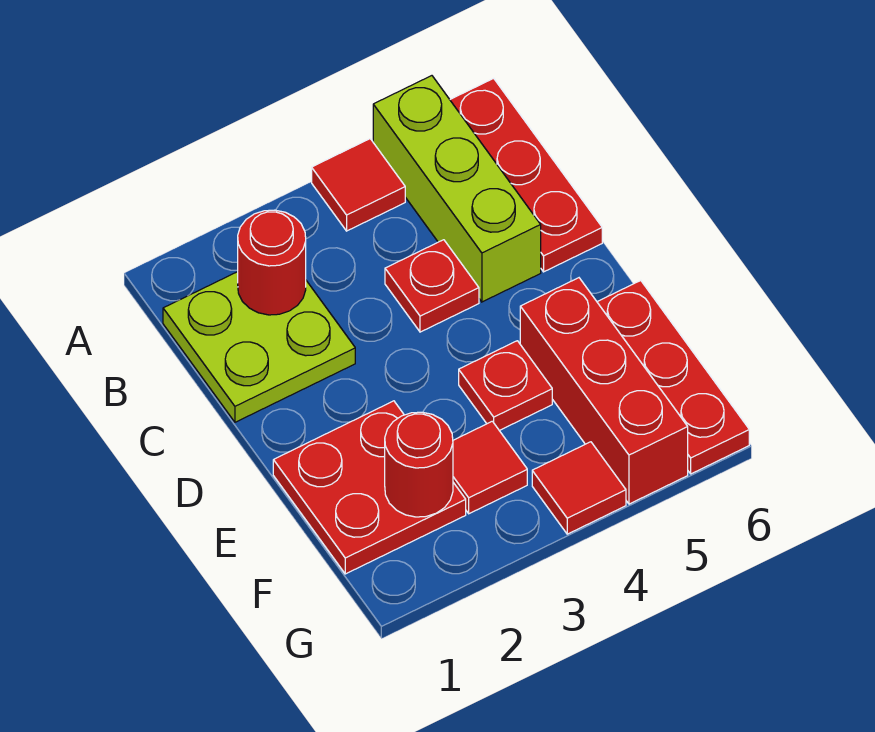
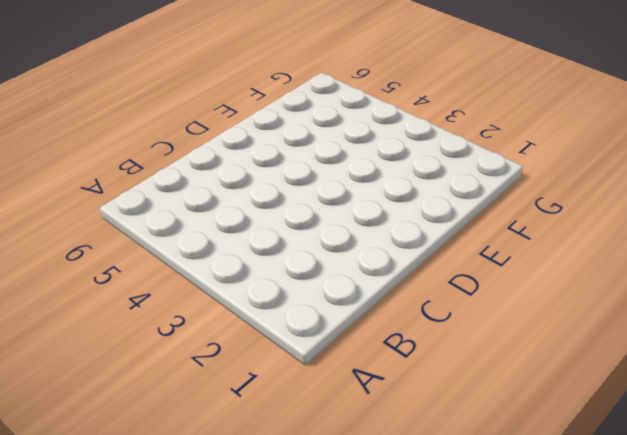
none -> red tile A4 level 1
none -> lime brick A5:C5 level 1
none -> red plate A6:C6 level 1

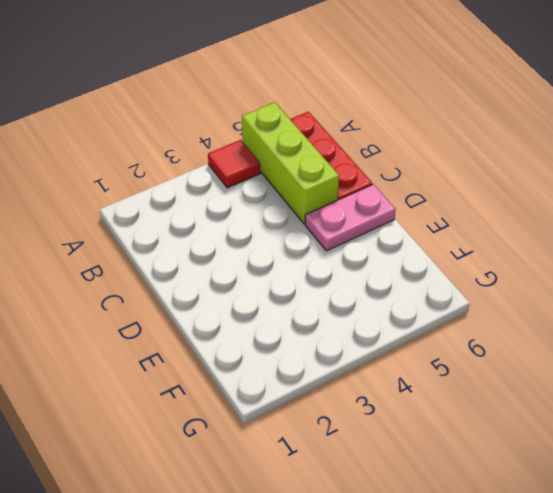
pink plate D5:D6 level 1 -> none
none -> lime plate B1:C2 level 1
none -> red plate C4 level 1
none -> red plate E1:F2 level 1

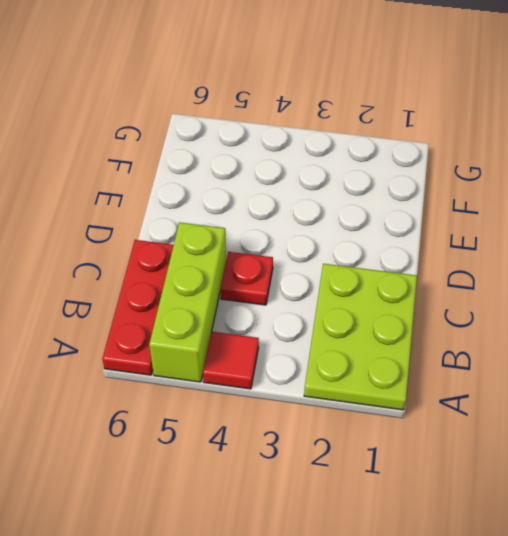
lime plate A1:C2 level 1 -> lime plate B1:C2 level 1
none -> red plate E1:F2 level 1
none -> red plate E4 level 1
none -> red brick E5:G5 level 1

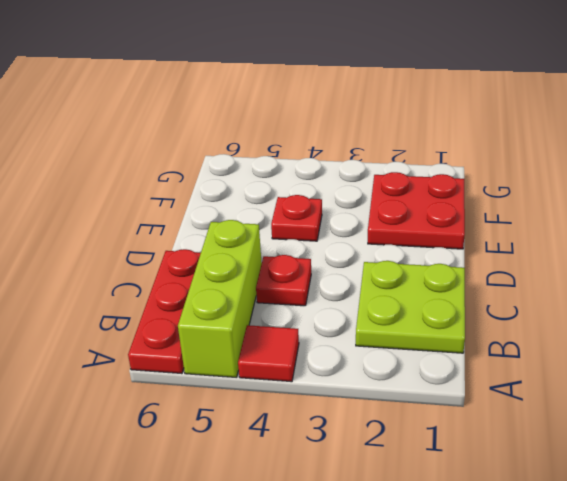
none -> red brick E5:G5 level 1
none -> red plate E6:G6 level 1
none -> red tile F3 level 1

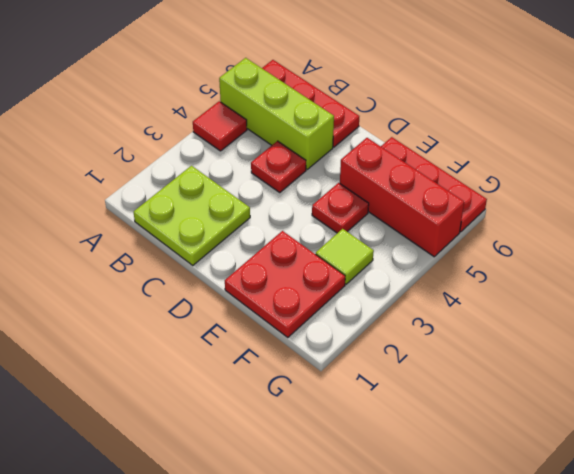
lime tile F3 level 1 -> red tile F3 level 1
none -> red tile G4 level 1
none -> red round brick B2 level 2
none -> red round brick F2 level 2

